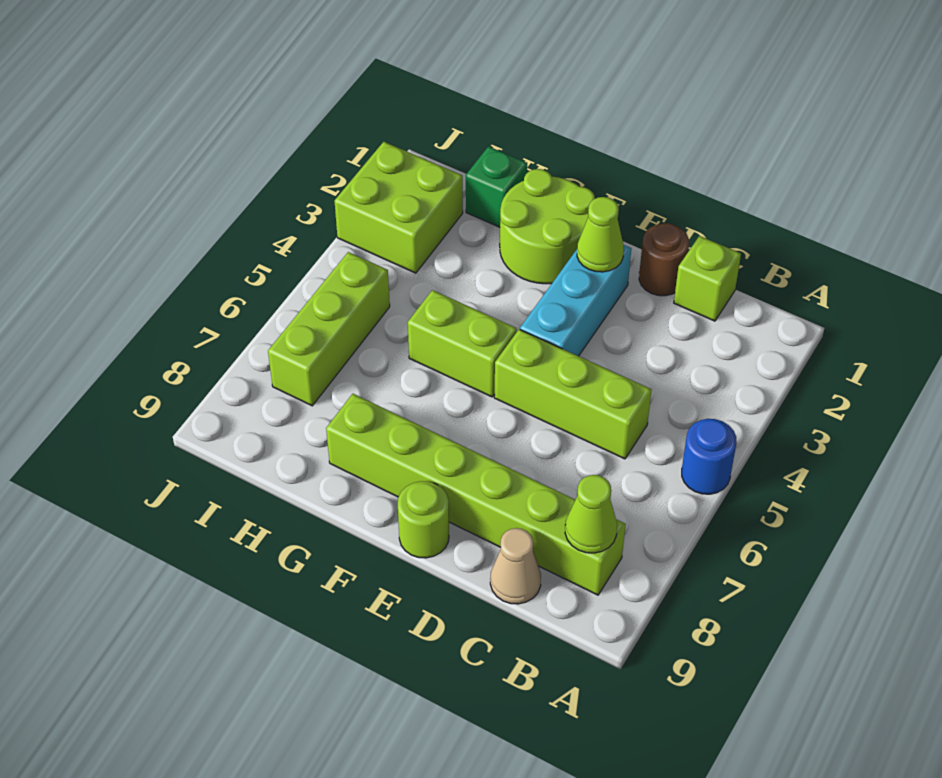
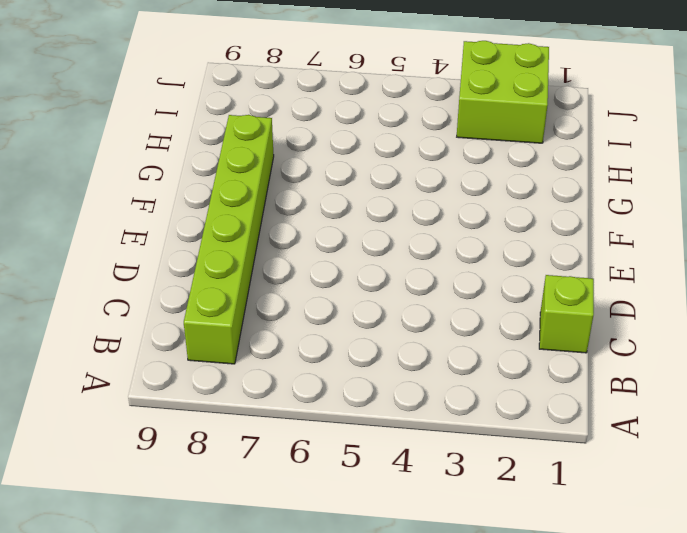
none -> blue round brick A5 level 1
none -> lime brick C5:E5 level 1
none -> tan cone C9 level 1

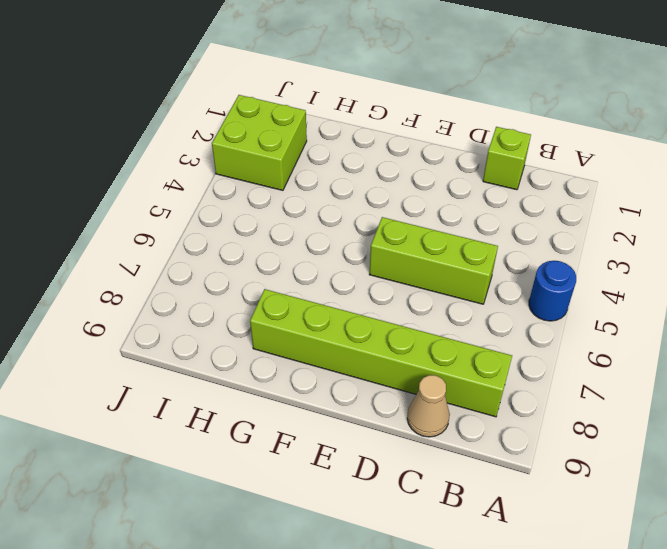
none -> brown round brick D1 level 1
none -> cyan brick E2:E4 level 1
none -> lime round brick E9 level 1

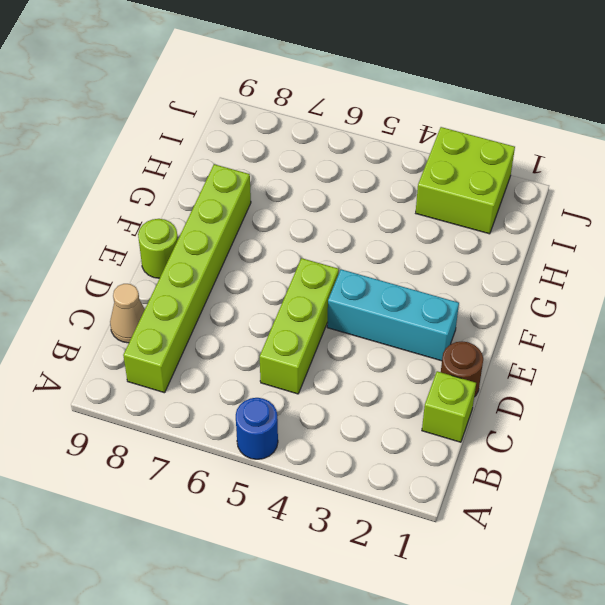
none -> lime round brick F1:G2 level 1
none -> lime brick F5:G5 level 1
none -> green brick H1 level 1

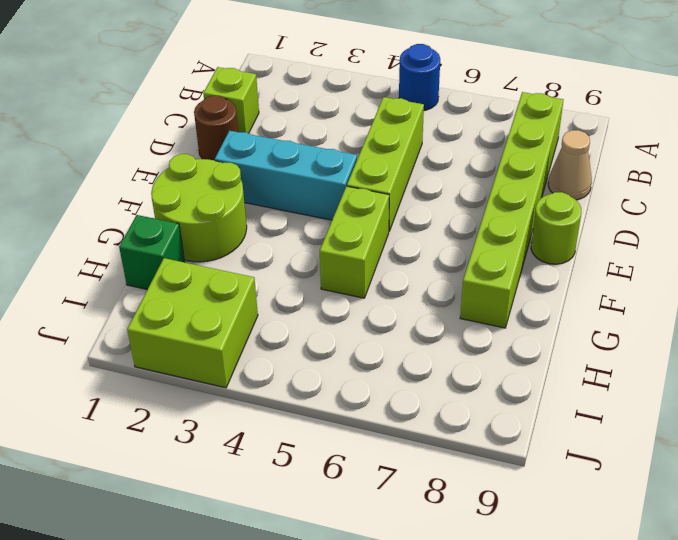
none -> lime brick I5:I7 level 1
none -> lime cone B8 level 2
none -> lime cone E2 level 2

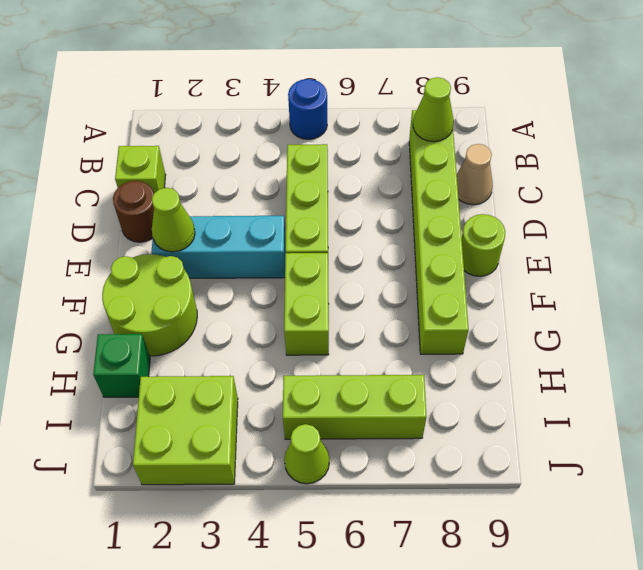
lime cone J5 level 1 -> none

